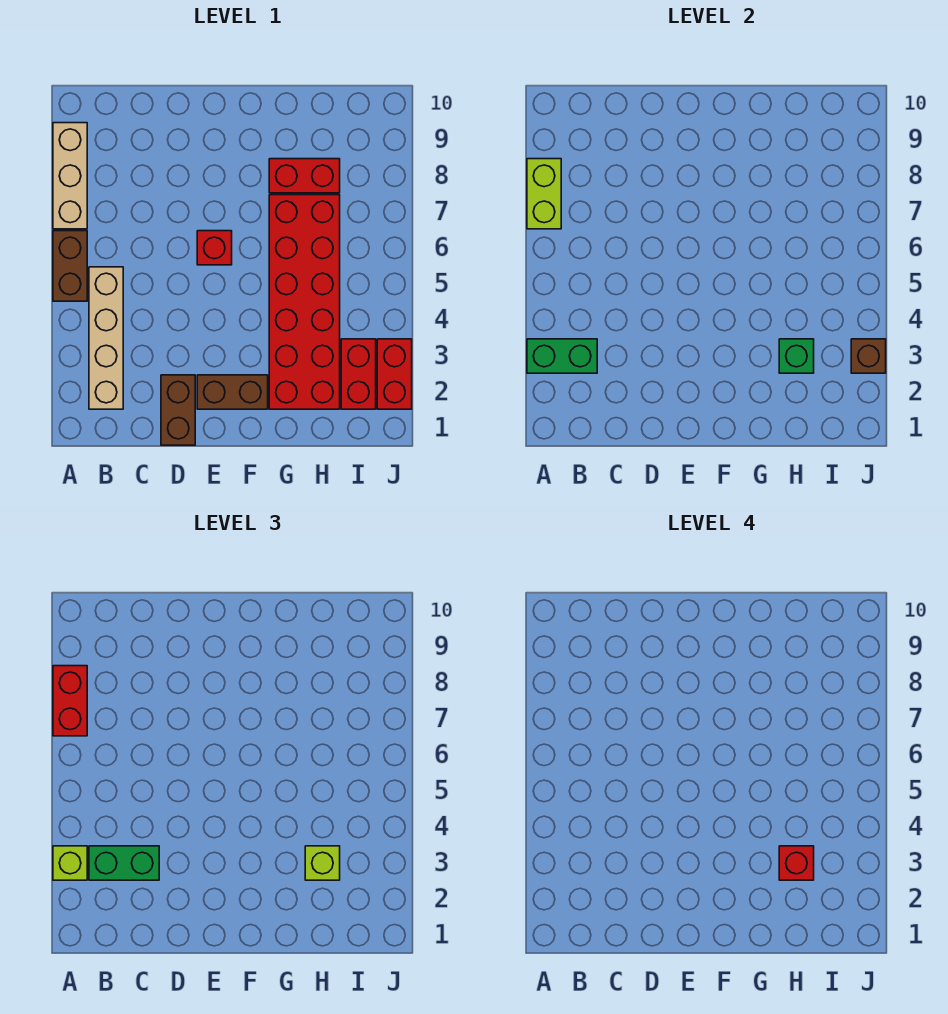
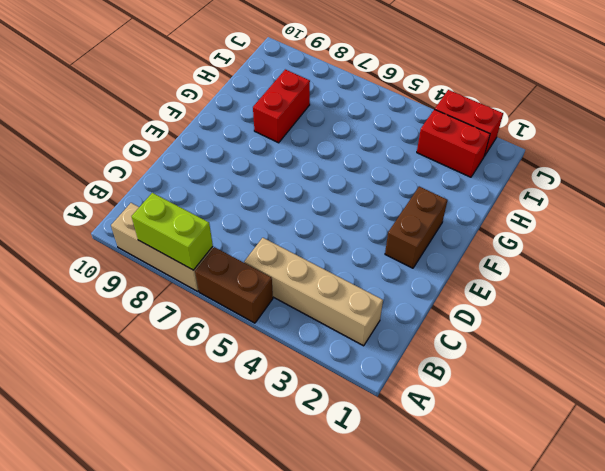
none -> brown brick D1:D2 level 1
none -> red brick E6 level 1
none -> red brick G2:H7 level 1

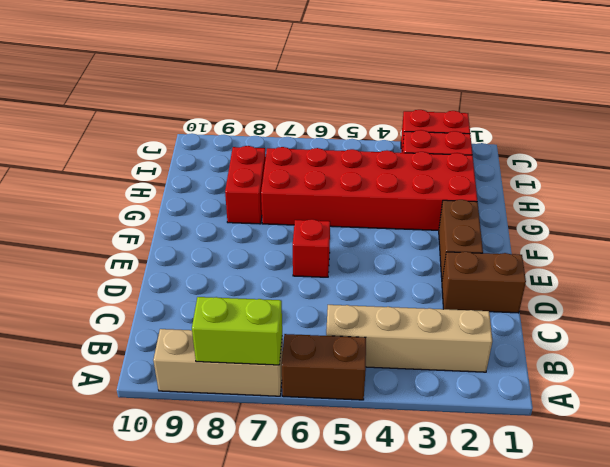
none -> green brick A3:B3 level 2
none -> green brick H3 level 2
none -> brown brick J3 level 2

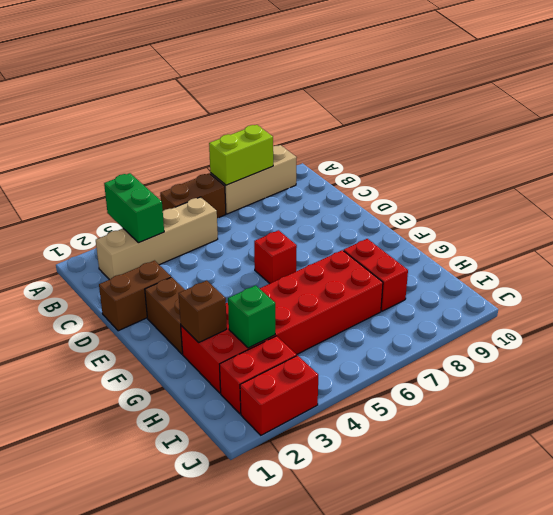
brown brick G2 level 2 -> brown brick J3 level 2
none -> lime brick A3 level 3
none -> red brick A7:A8 level 3
none -> green brick B3:C3 level 3

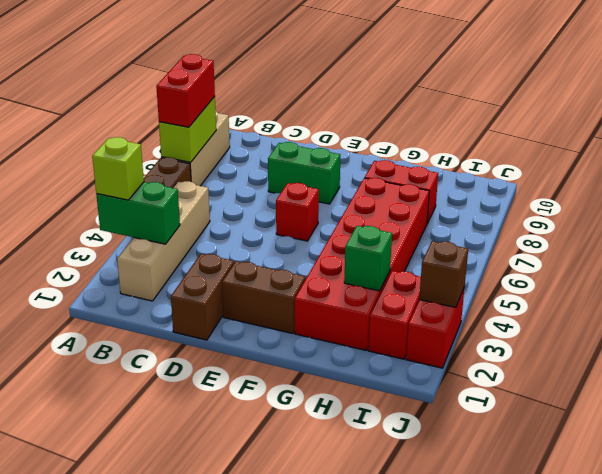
green brick D8:E8 level 1 -> green brick B3:C3 level 3
none -> lime brick H3 level 3
none -> red brick H3 level 4

